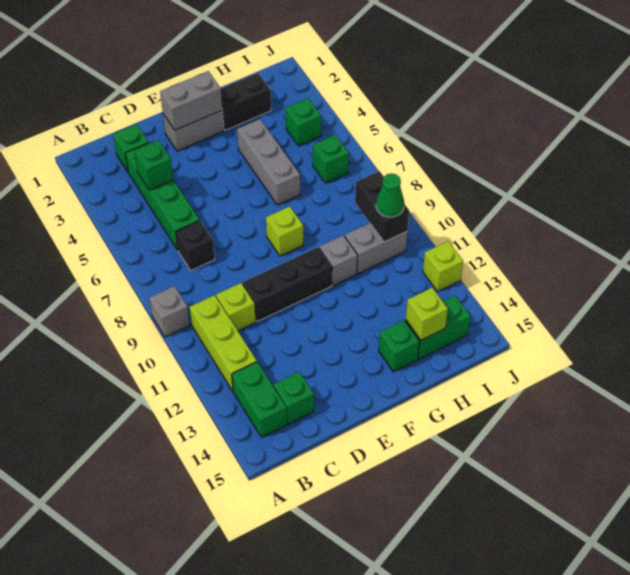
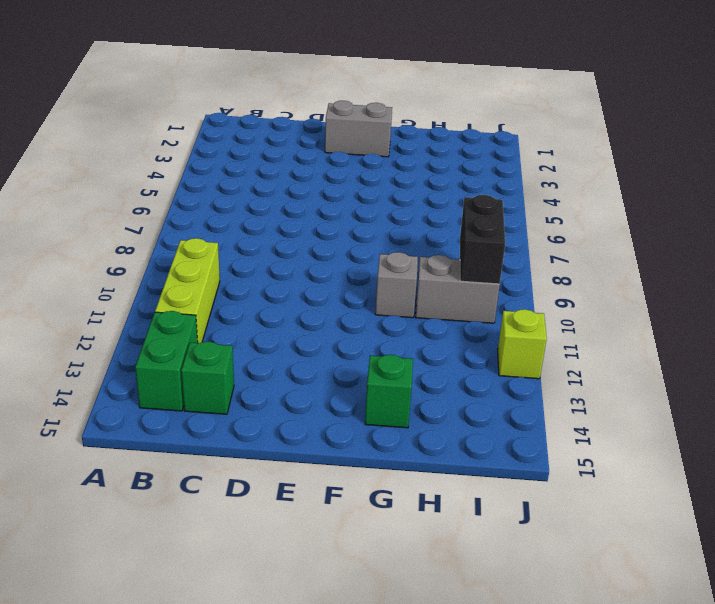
none -> grey brick A9 level 1
none -> green brick C2 level 1
none -> green brick C3:C6 level 1

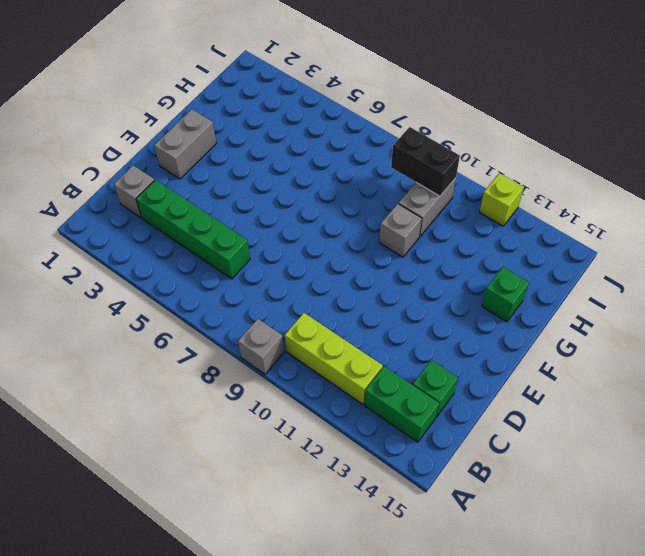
grey brick C2 level 1 -> green brick C2 level 1
none -> black brick C7 level 1
none -> lime brick C10 level 1
none -> black brick D10:F10 level 1

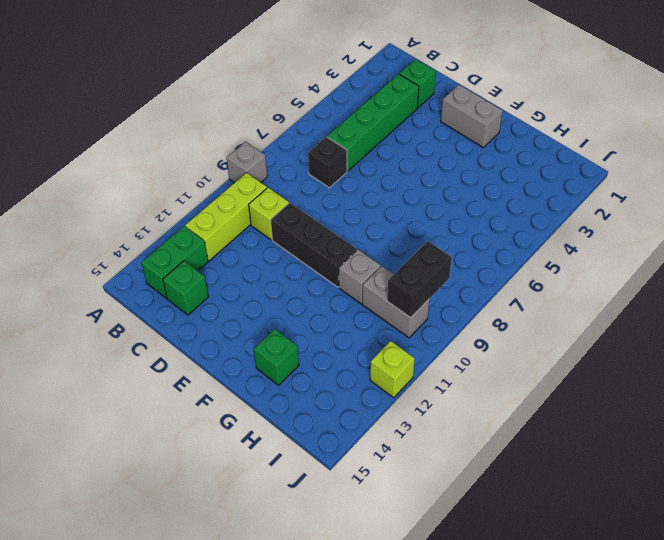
none -> lime brick F8 level 1
none -> black brick G2:H2 level 1
none -> grey brick G4:G6 level 1

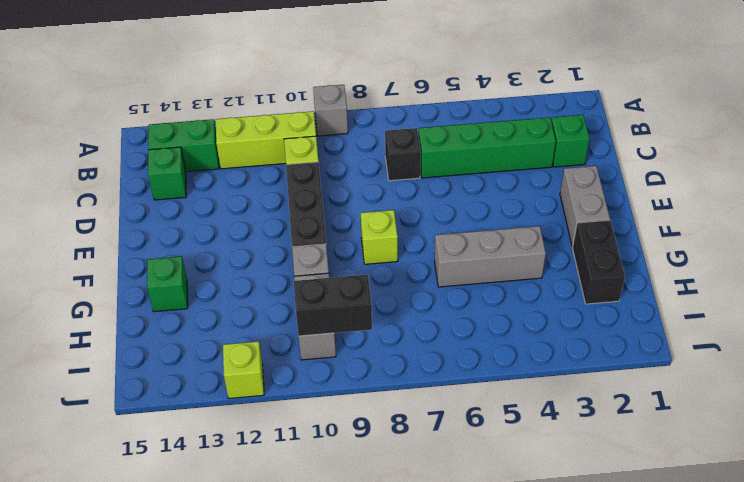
none -> green brick H14:I14 level 1
none -> green brick I4 level 1
none -> green brick I6 level 1

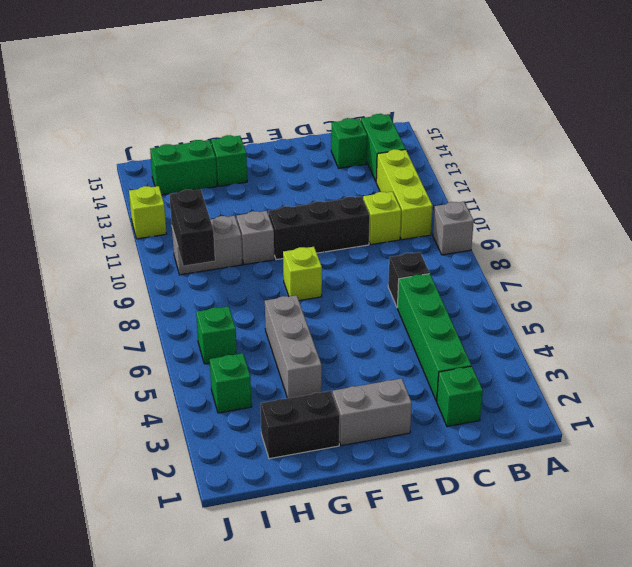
none -> green brick C4 level 2
none -> grey brick E2:F2 level 2
none -> lime brick H14 level 2

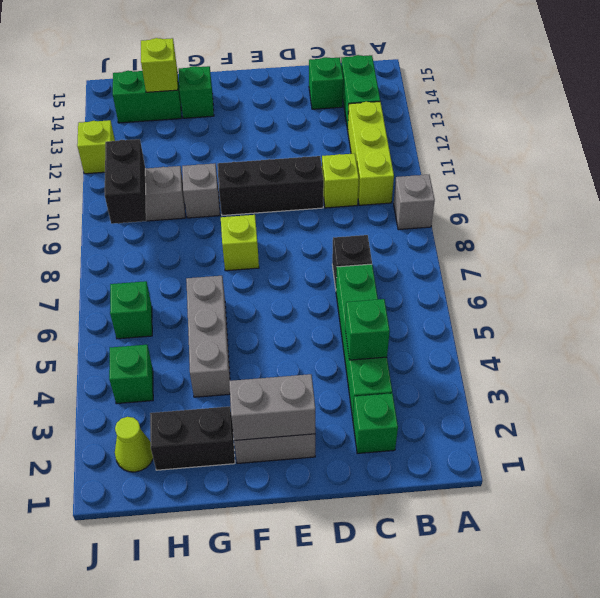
lime cone I2 level 1 -> none
none -> green cone I10 level 3

